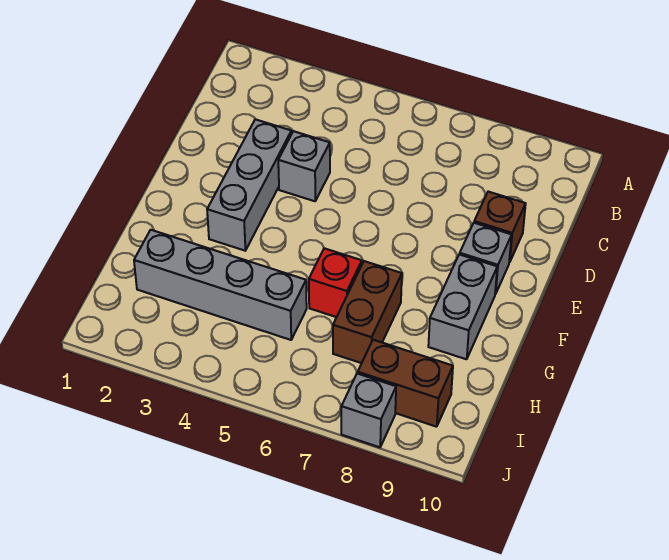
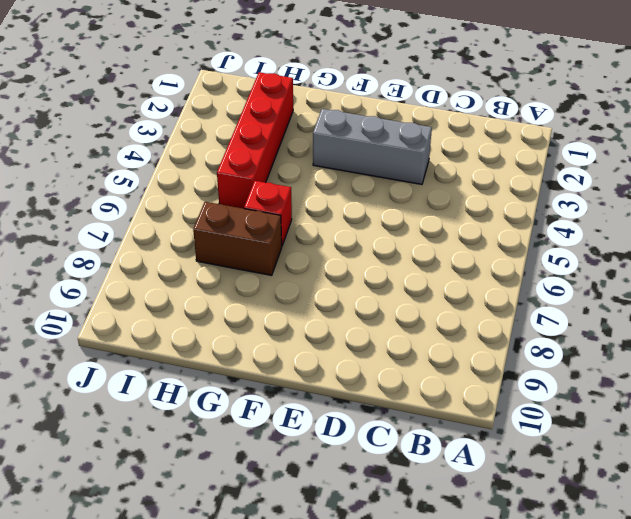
red brick H2:H5 level 1 -> grey brick H2:H5 level 1
none -> grey brick D4 level 1
none -> brown brick D9 level 1

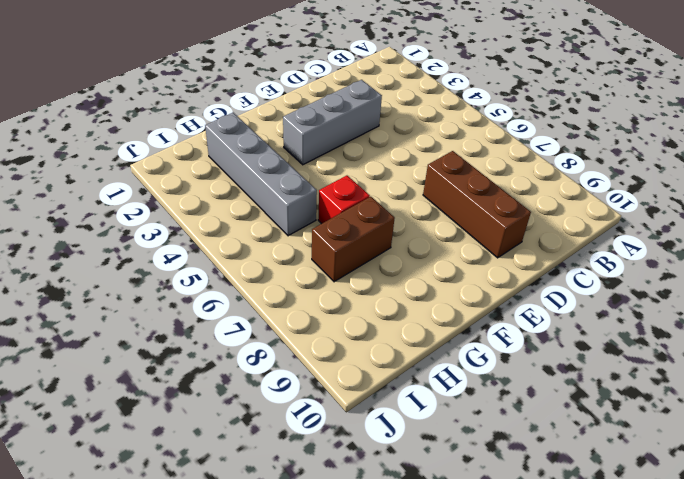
brown brick D7:D9 level 1 -> brown brick D9 level 1
none -> grey brick D4 level 1
none -> grey brick E9 level 1

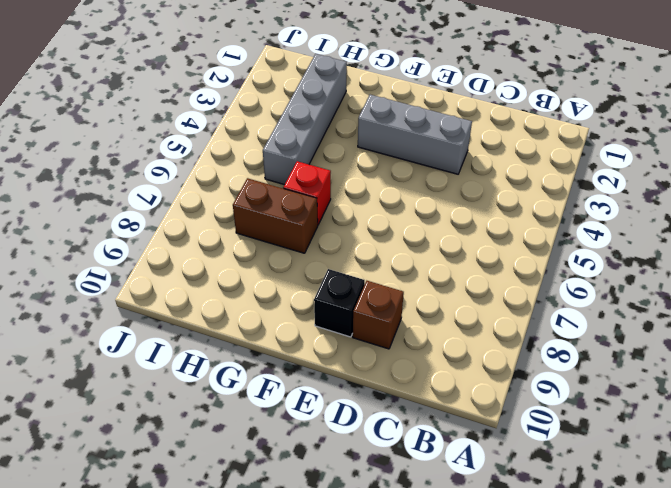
black brick E9 level 1 -> grey brick E9 level 1
none -> grey brick D4 level 1
none -> grey brick F9:G9 level 1

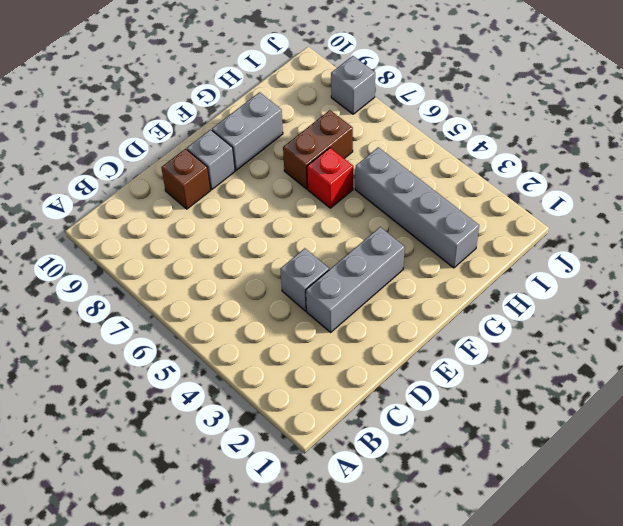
none -> brown brick I8:I9 level 1

